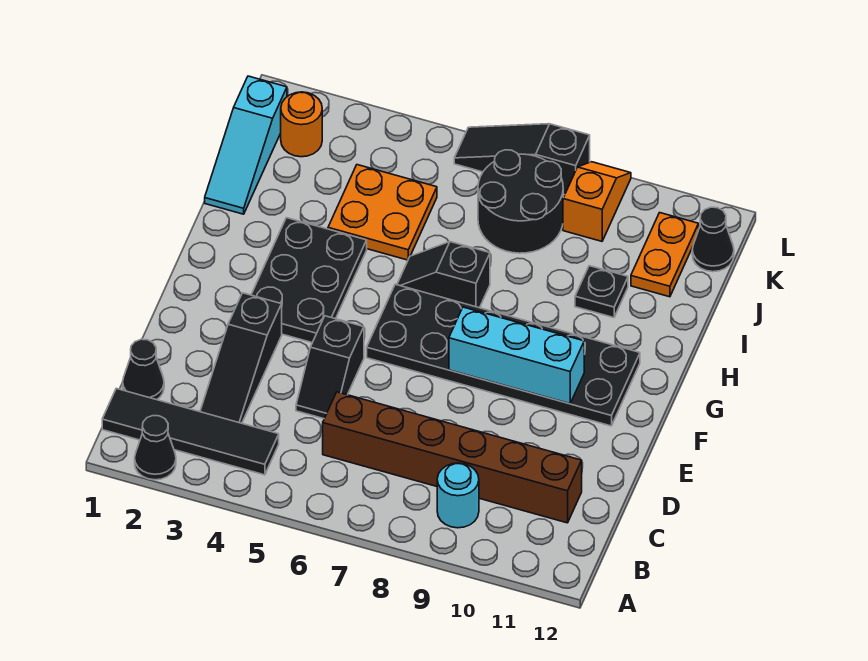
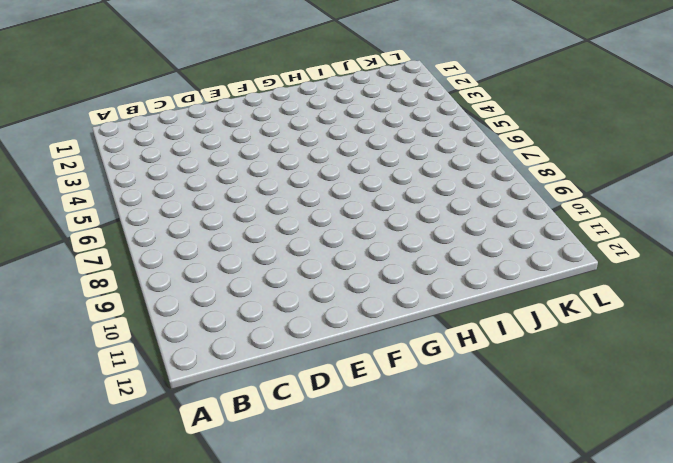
none -> black cone A2 level 1
none -> black tile B1:B4 level 1
none -> cyan round brick B9 level 1

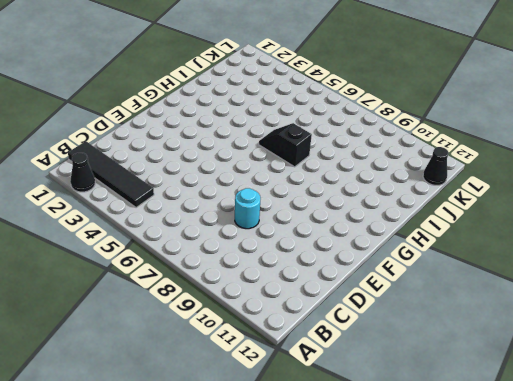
cyan round brick D8 level 1 -> cyan round brick B9 level 1
none -> black cone C1 level 1
none -> black slope C3:E3 level 1 top E
none -> brown brick C6:C11 level 1

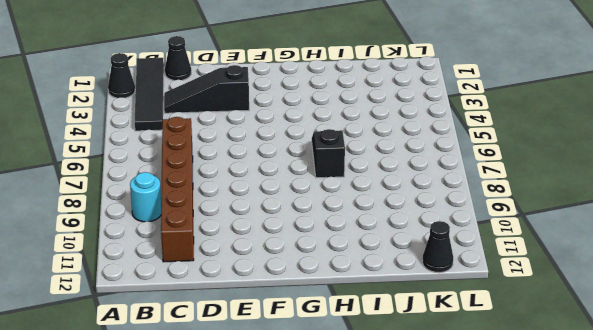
none -> black slope D5:E5 level 1 top E
none -> black plate F3:H4 level 1
none -> black plate F6:G11 level 1

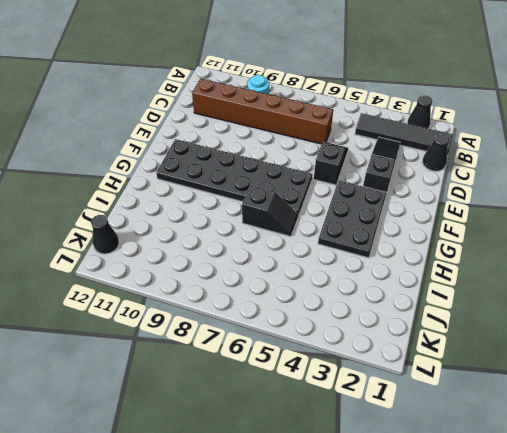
none -> cyan slope I1:K1 level 1 top K
none -> orange plate I4:J5 level 1
none -> black plate I10 level 1

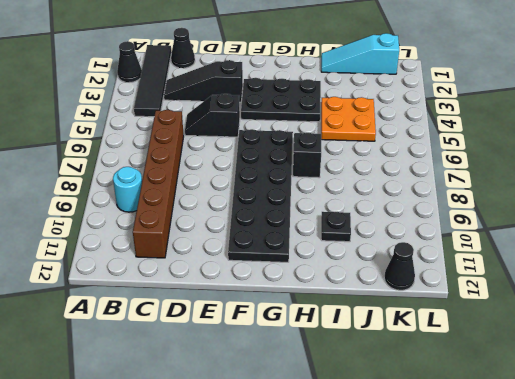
none -> black round brick J7:K8 level 1
none -> orange plate J11:K11 level 1
none -> orange round brick K2 level 1

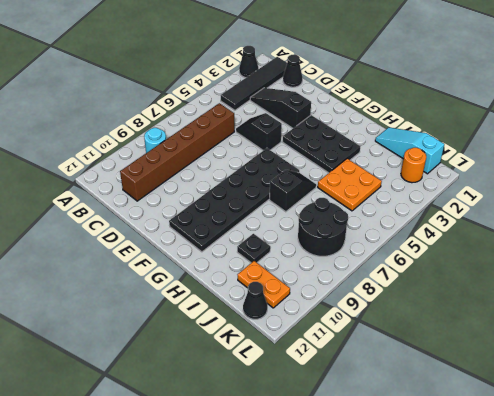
none -> orange slope K9:L9 level 1 top K
none -> black slope L6:L8 level 1 top 8
none -> cyan brick F8:F10 level 2

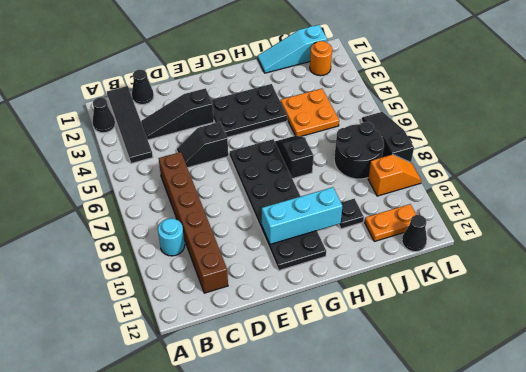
cyan brick F10:H10 level 2 -> cyan brick F8:F10 level 2

